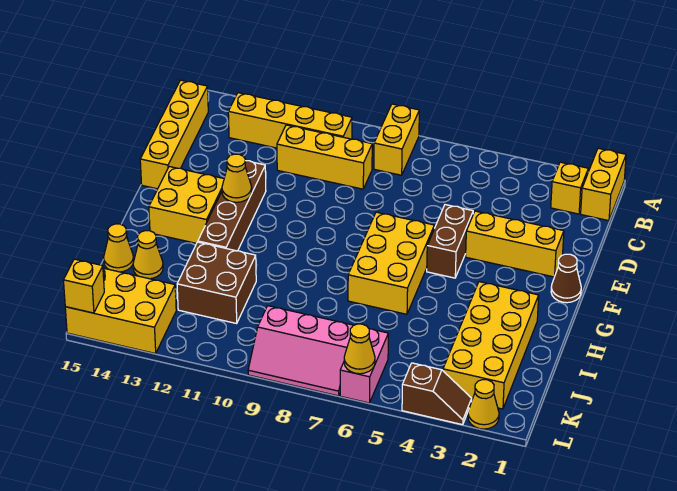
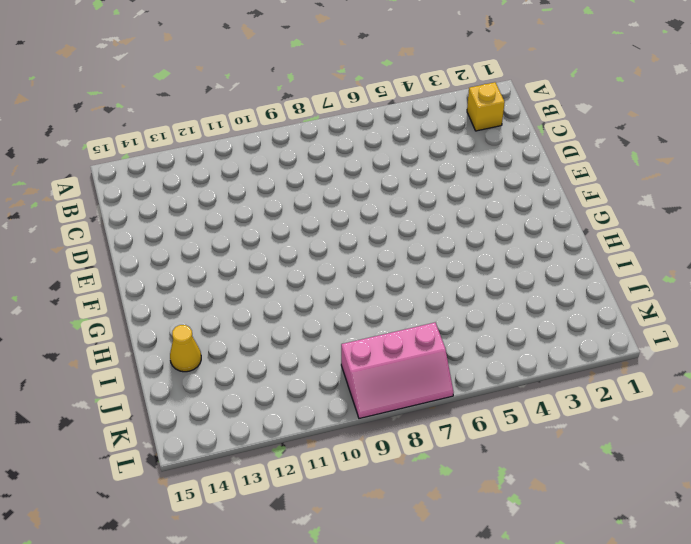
none -> yellow brick A1:B1 level 1
none -> yellow brick A8:B8 level 1
none -> yellow brick B10:B13 level 1

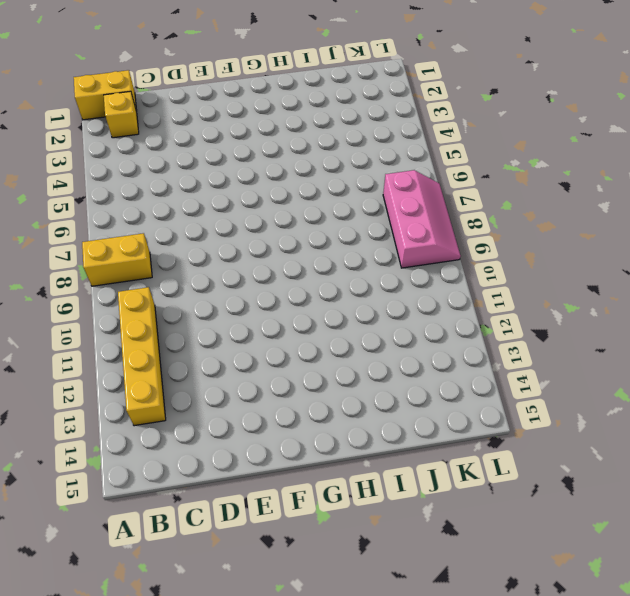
none -> yellow brick B15:E15 level 1
none -> yellow brick C9:C11 level 1
none -> yellow brick E2:E4 level 1

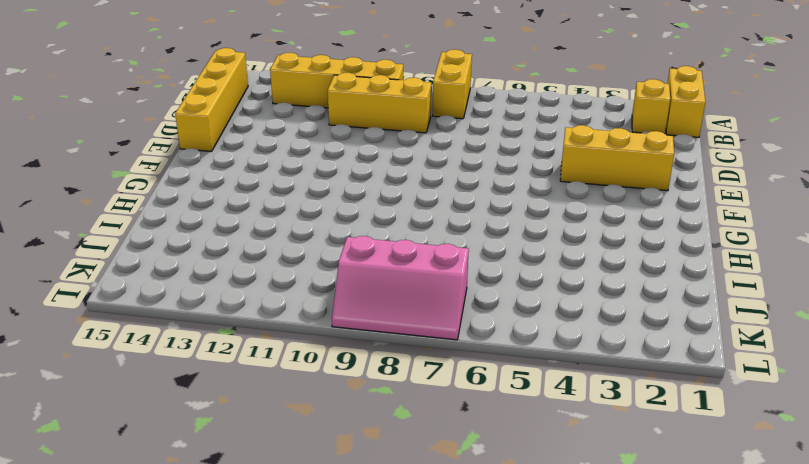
none -> brown brick E5:F5 level 1
none -> brown brick E12:H12 level 1
none -> brown cone F1 level 1

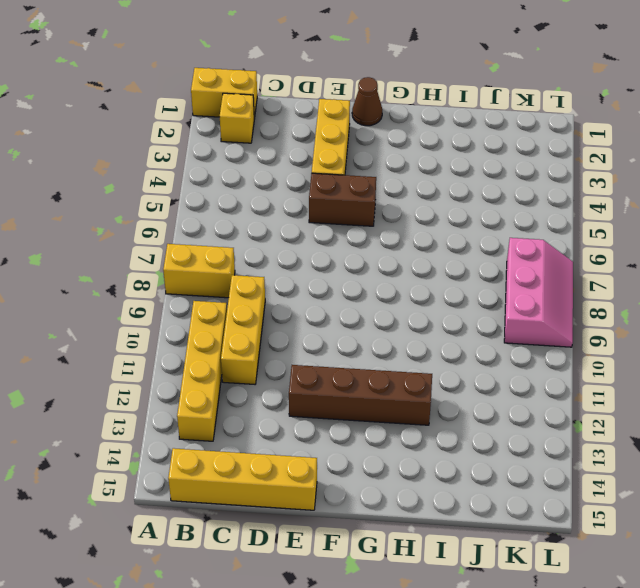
none -> yellow brick F6:H7 level 1
none -> yellow brick F13:G14 level 1
none -> yellow brick H2:K3 level 1

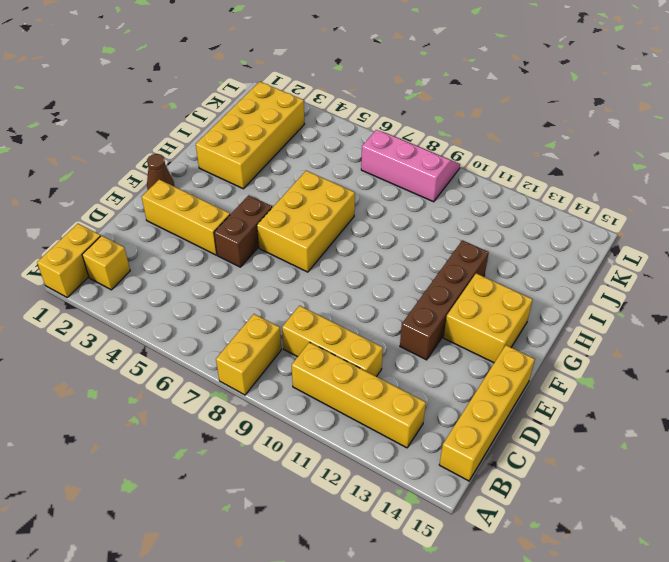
none -> brown brick I11:J12 level 1
none -> yellow cone I14 level 1
none -> yellow cone I15 level 1

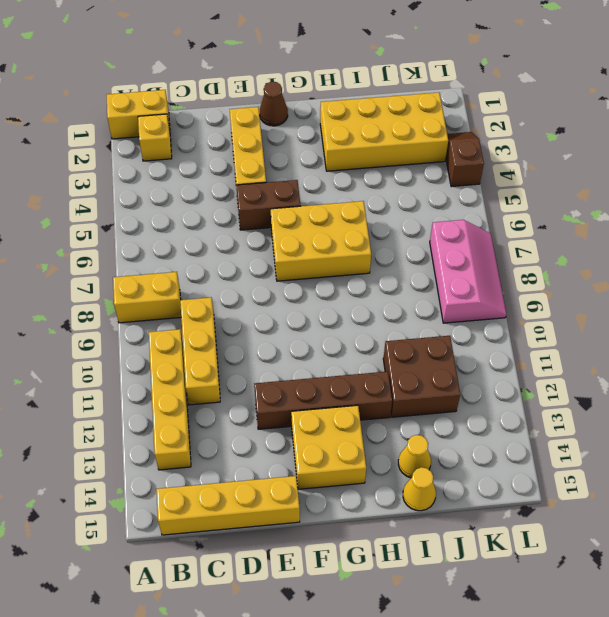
none -> pink brick K6:L6 level 1
none -> yellow brick K13:L15 level 1
none -> yellow cone L2 level 1

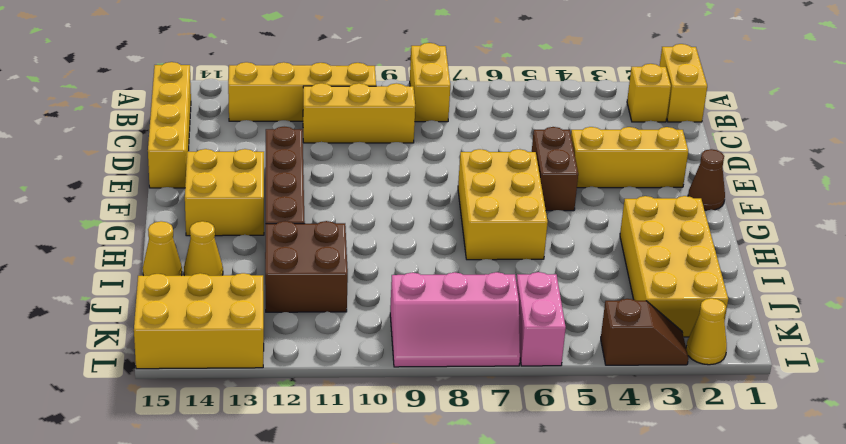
none -> yellow cone F12 level 2
none -> yellow cone L6 level 2
none -> yellow brick L15 level 2

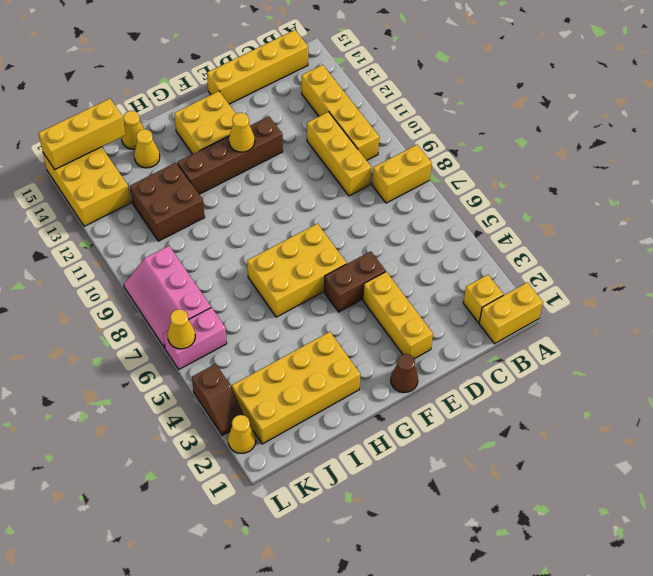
yellow brick J15:L15 level 2 -> yellow brick L15 level 2

